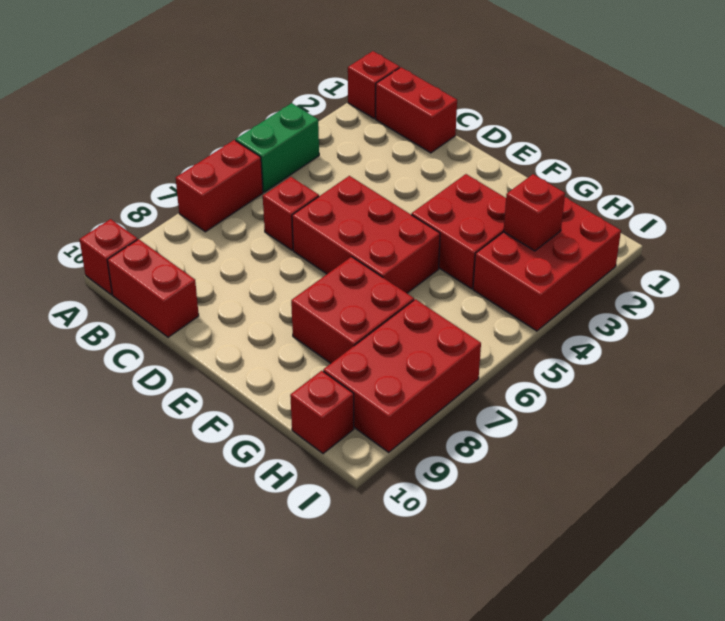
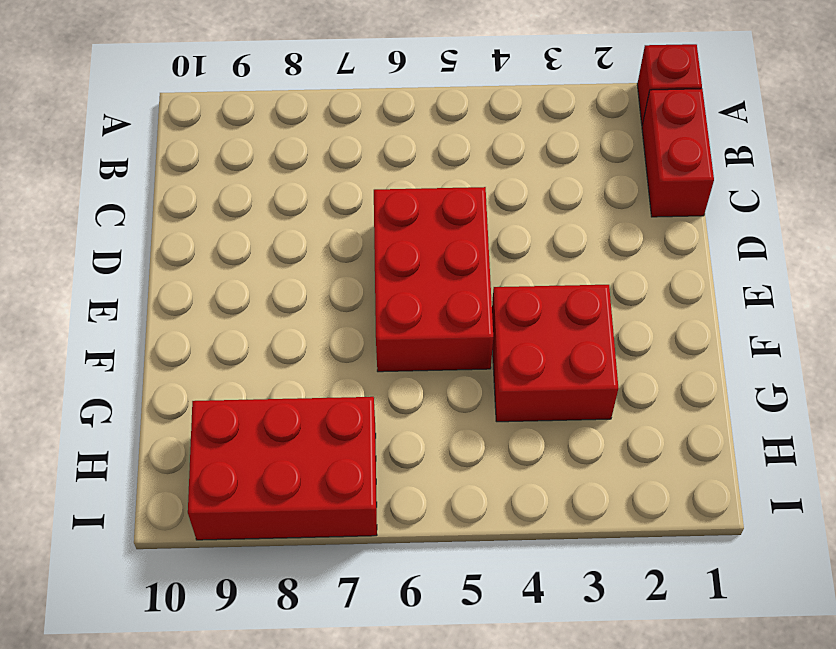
none -> green brick A4:A5 level 1
none -> red brick A6:A7 level 1
none -> red brick A10 level 1

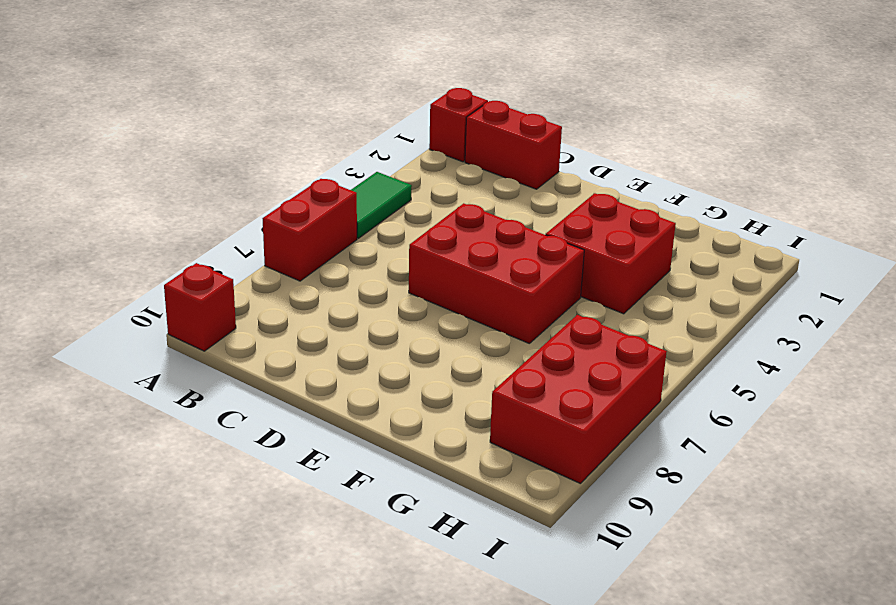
green tile A4:A5 level 1 -> green brick A4:A5 level 1
none -> red brick B10:C10 level 1
none -> red brick C6 level 1
none -> red brick F7:G8 level 1

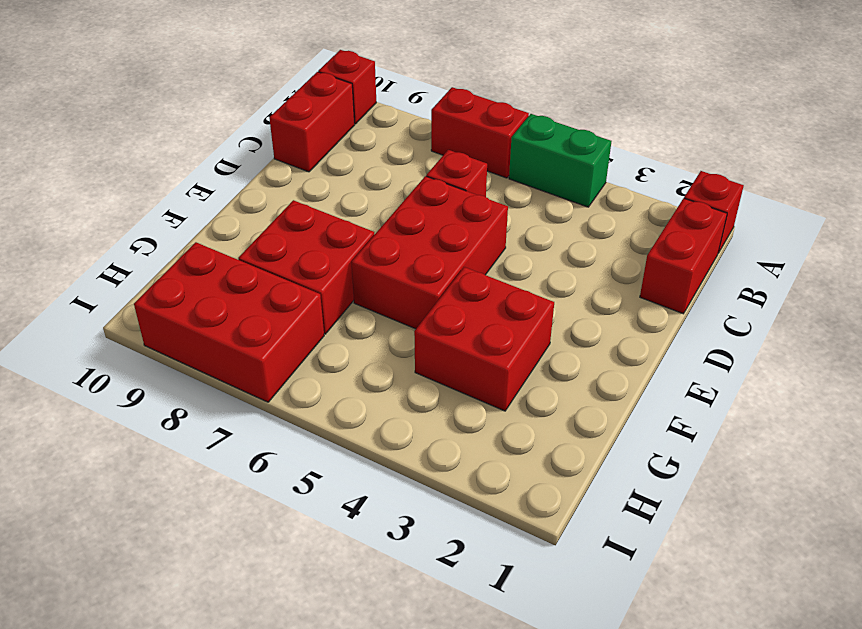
none -> red brick H2:I4 level 1
none -> red brick H10 level 1
none -> red brick H3 level 2

